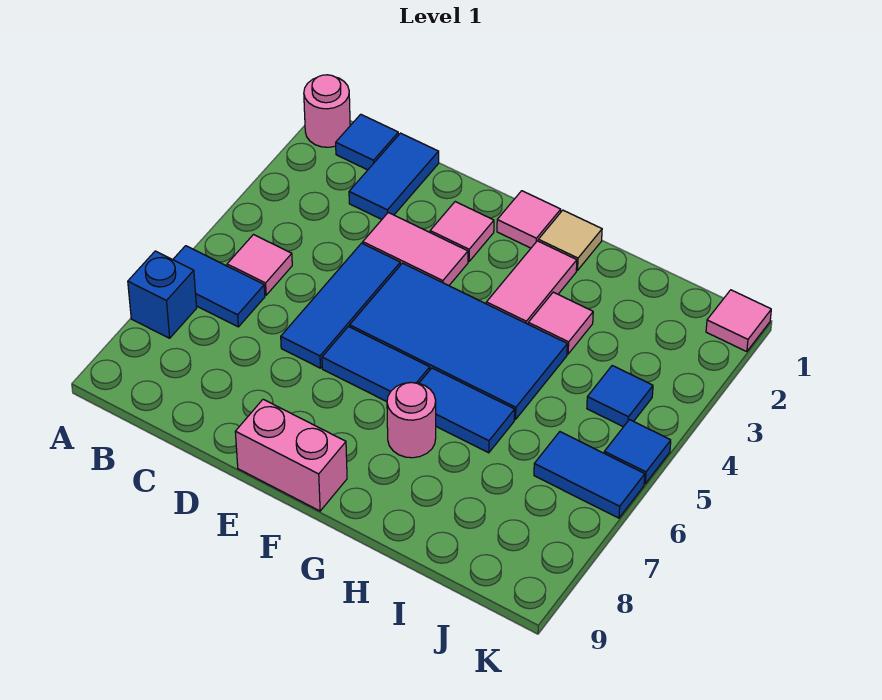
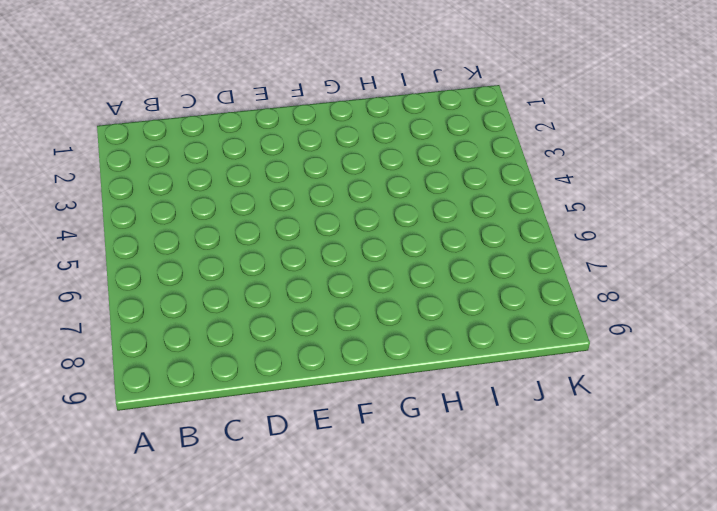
none -> pink round brick A1 level 1
none -> blue tile A6:B6 level 1
none -> blue brick A7 level 1

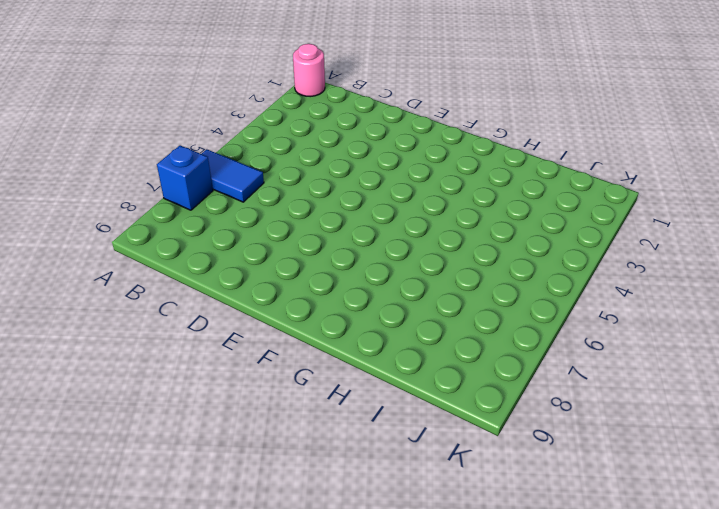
none -> blue tile B1 level 1
none -> pink tile B5 level 1
none -> blue tile C1:C2 level 1

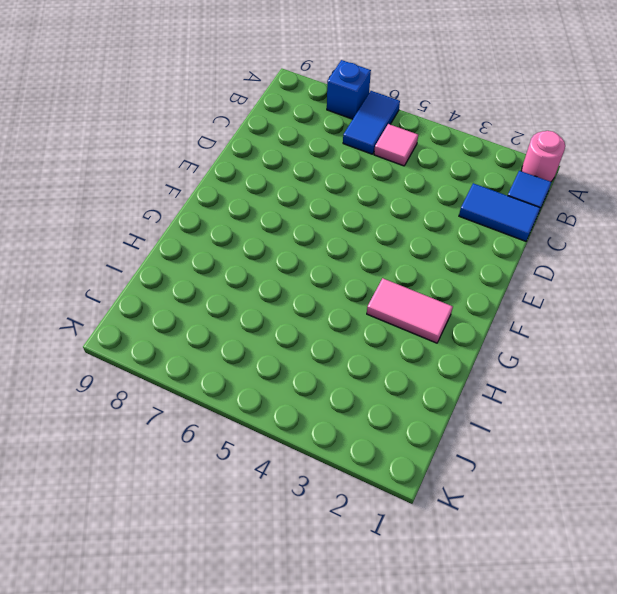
none -> pink tile D3:E3 level 1
none -> blue tile D4:D6 level 1
none -> pink tile E2 level 1

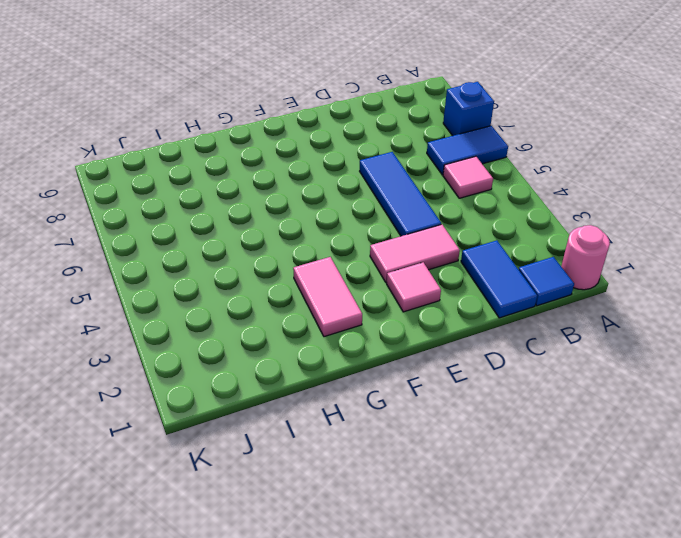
none -> blue tile E4:H5 level 1
none -> blue tile E6:F6 level 1
none -> pink brick E9:F9 level 1

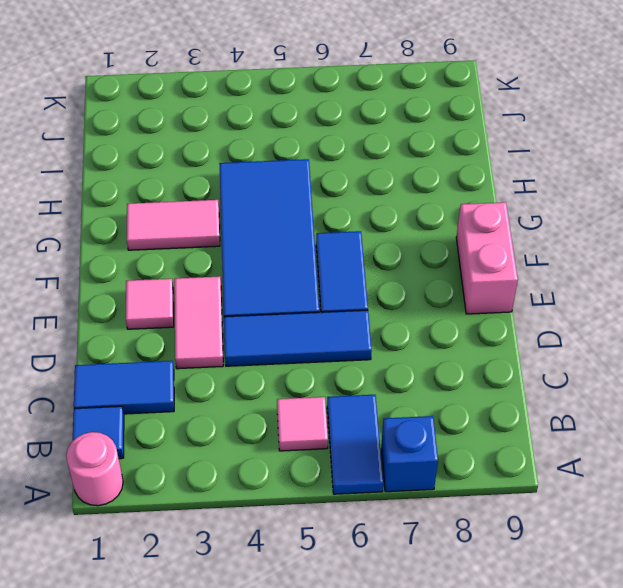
none -> pink tile F1 level 1
none -> tan tile G1 level 1
none -> blue tile G6:H6 level 1

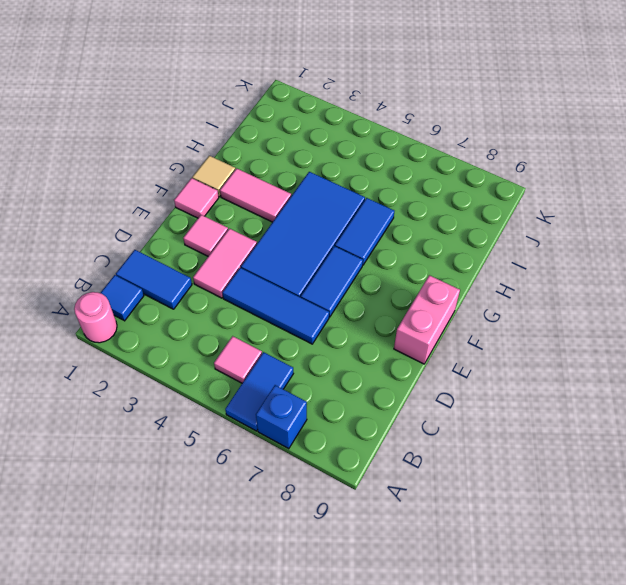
none -> pink round brick G7 level 1
none -> pink tile H3 level 1
none -> blue tile J4 level 1

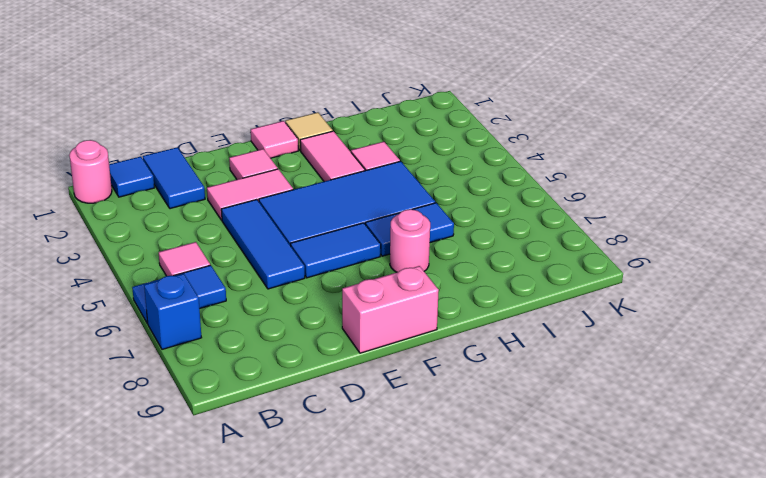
none -> blue tile J4 level 1
none -> blue tile J6:K6 level 1
none -> pink tile K1 level 1

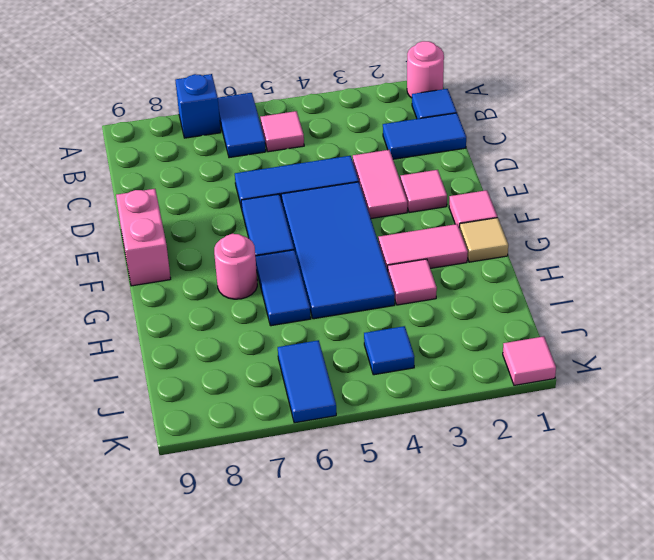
none -> blue tile K5 level 1

